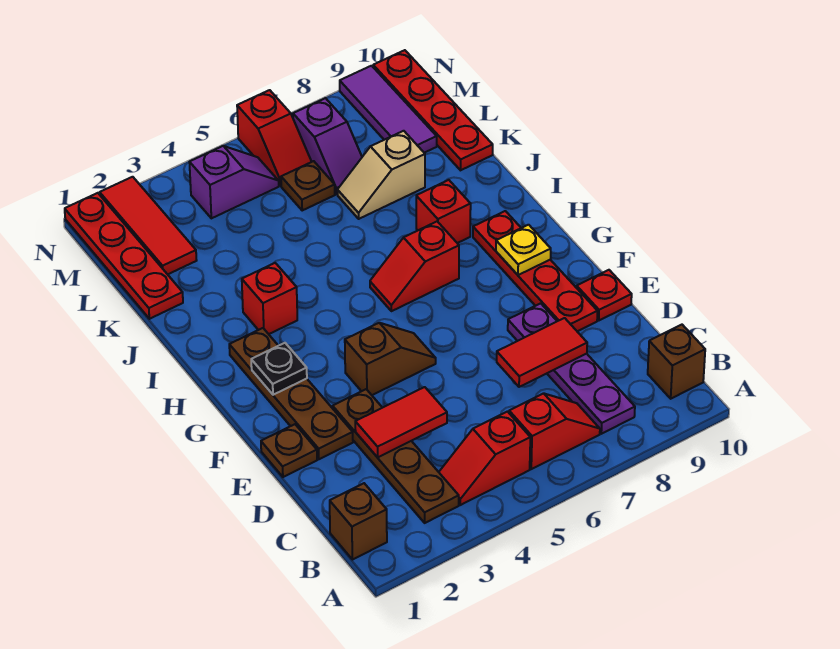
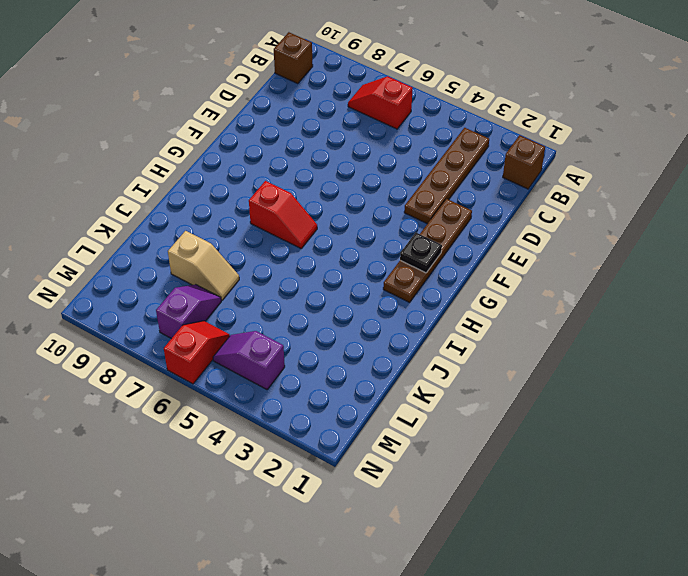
none -> red slope B4:B5 level 1 top 5
none -> purple plate B8:E8 level 1
none -> brown plate E1 level 1

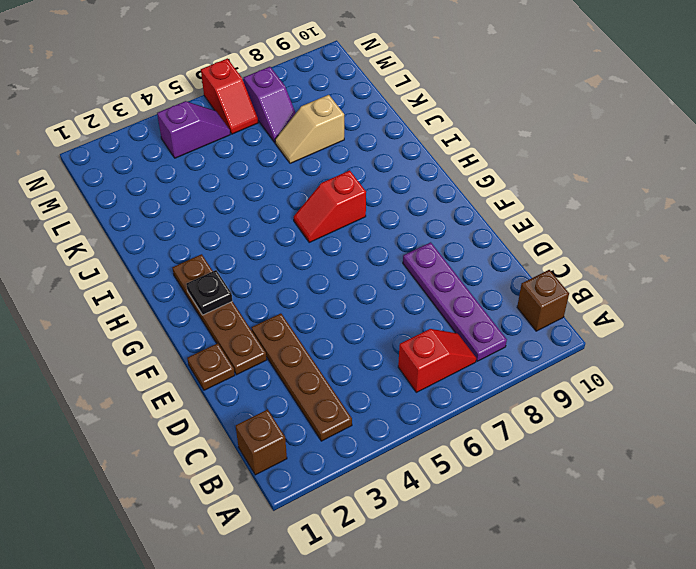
none -> red slope B4:B5 level 1 top 5
none -> red plate E9:H9 level 1
none -> red plate E10 level 1

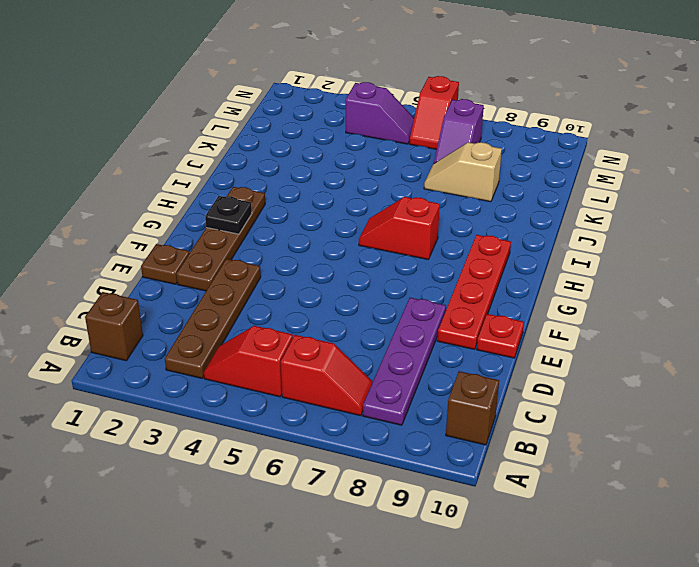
none -> brown slope F4:F5 level 1 top 4
none -> red brick I3 level 1
none -> red brick I8 level 1

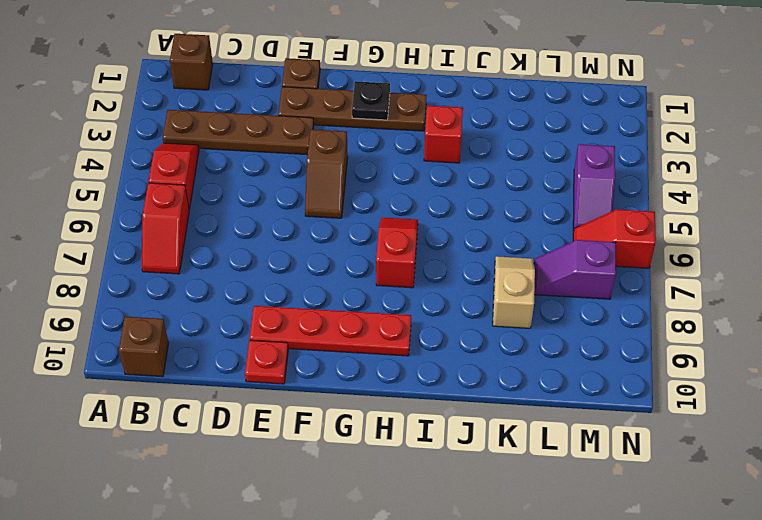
none -> purple plate B8:E8 level 1
none -> red brick I8 level 1
none -> red plate K1:N1 level 1

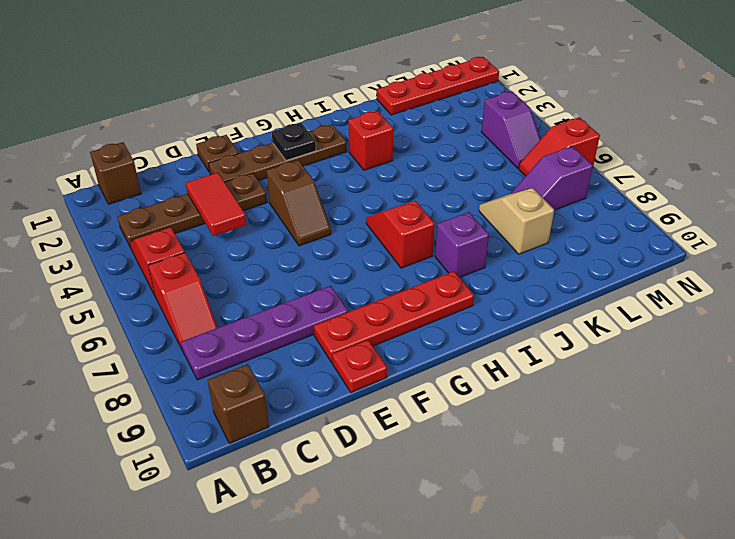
purple brick I8 level 1 -> red brick I8 level 1
none -> red plate K10:N10 level 1
none -> red tile L2:N2 level 1
none -> brown plate L6 level 1

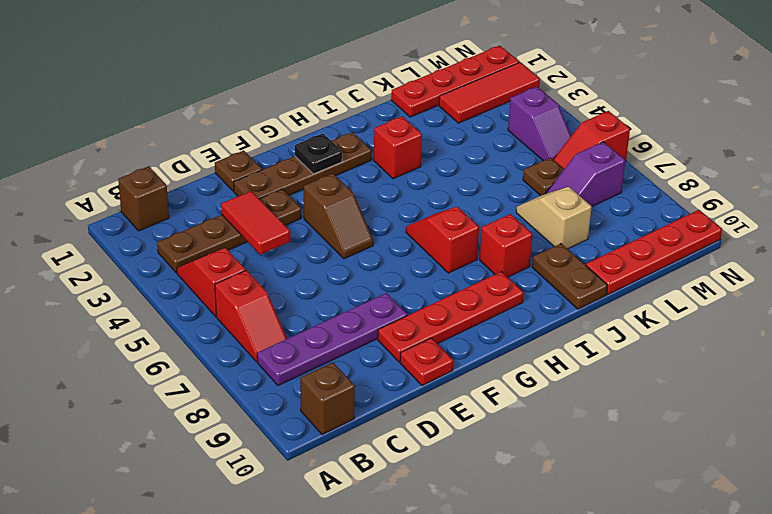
brown plate J9:J10 level 1 -> none
none -> purple tile L9:N9 level 1
none -> red tile D7:D8 level 2
none -> yellow plate G9 level 2

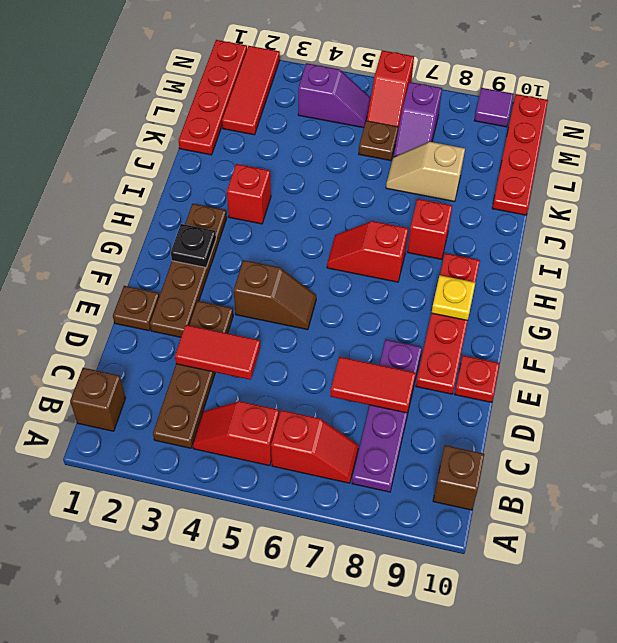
purple tile N9 level 1 -> purple tile L9:N9 level 1

